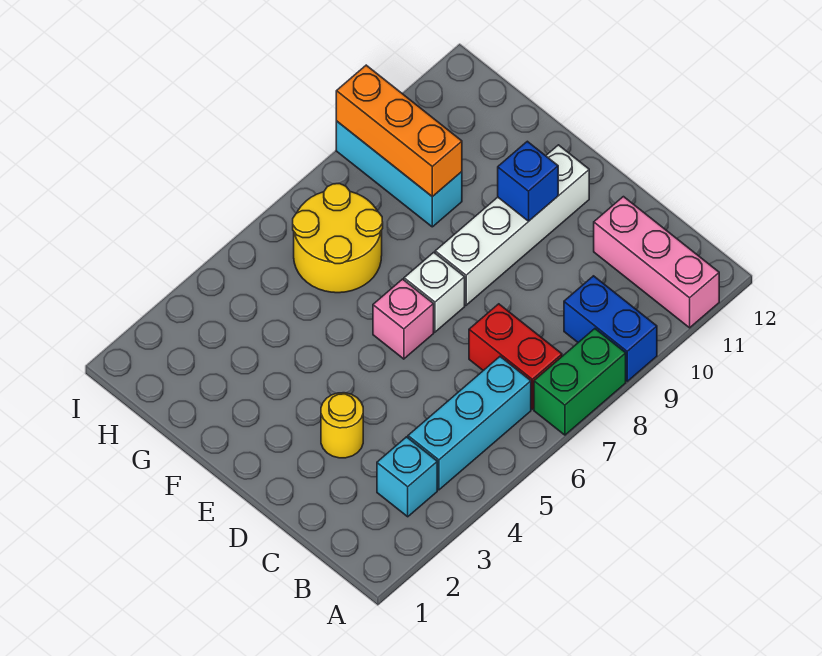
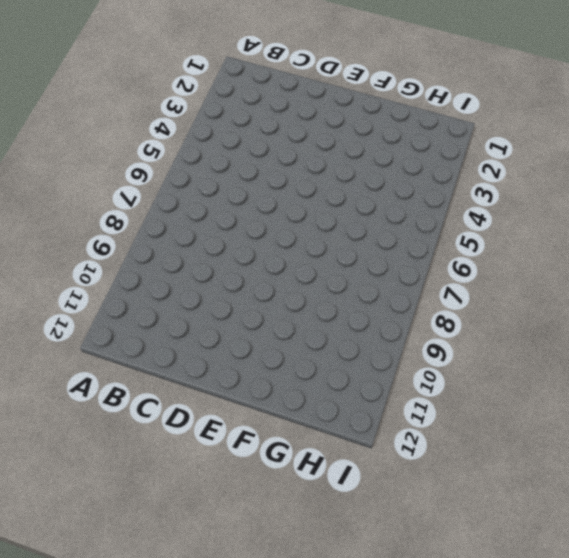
none -> green brick A7:A8 level 1
none -> blue brick A9:B9 level 1
none -> pink brick A11:C11 level 1

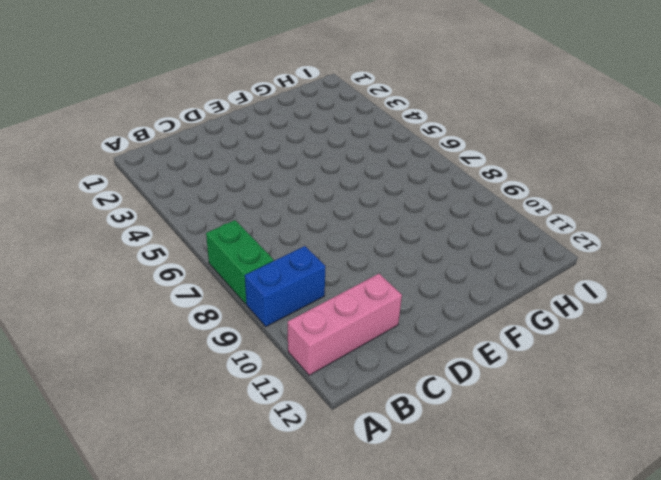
none -> cyan brick B3 level 1
none -> cyan brick B4:B6 level 1
none -> red brick B7:C7 level 1

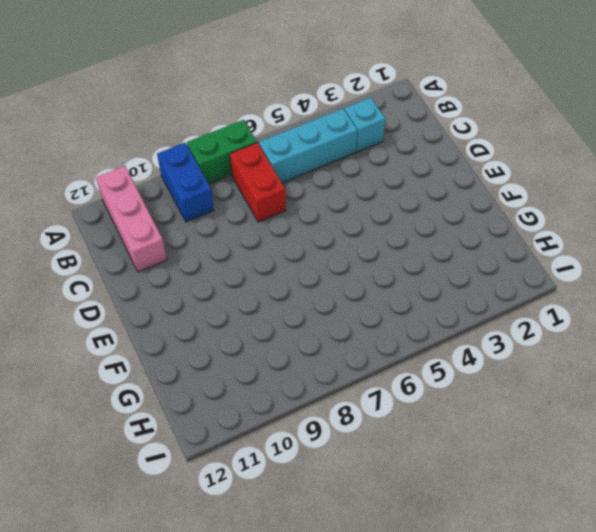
none -> yellow round brick D3 level 1
none -> pink brick E6 level 1
none -> white brick E7 level 1

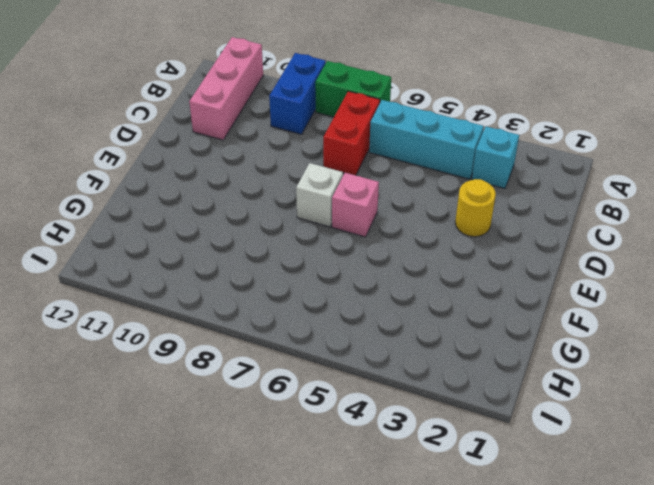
none -> white brick E8:E11 level 1
none -> yellow round brick G6:H7 level 1
none -> cyan brick G9:I9 level 1

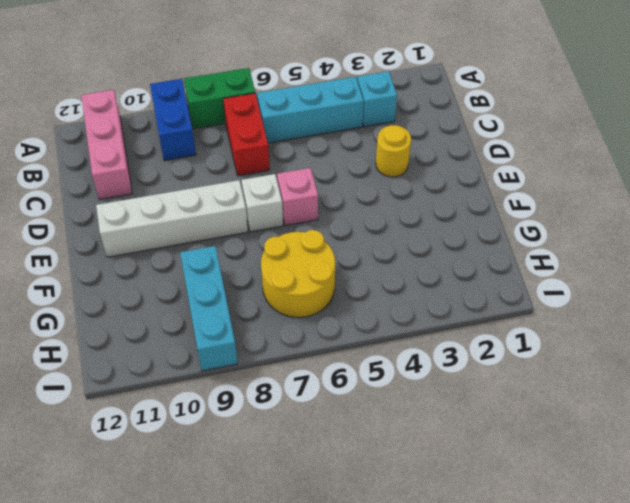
none -> blue brick E10 level 2
none -> orange brick G9:I9 level 2

